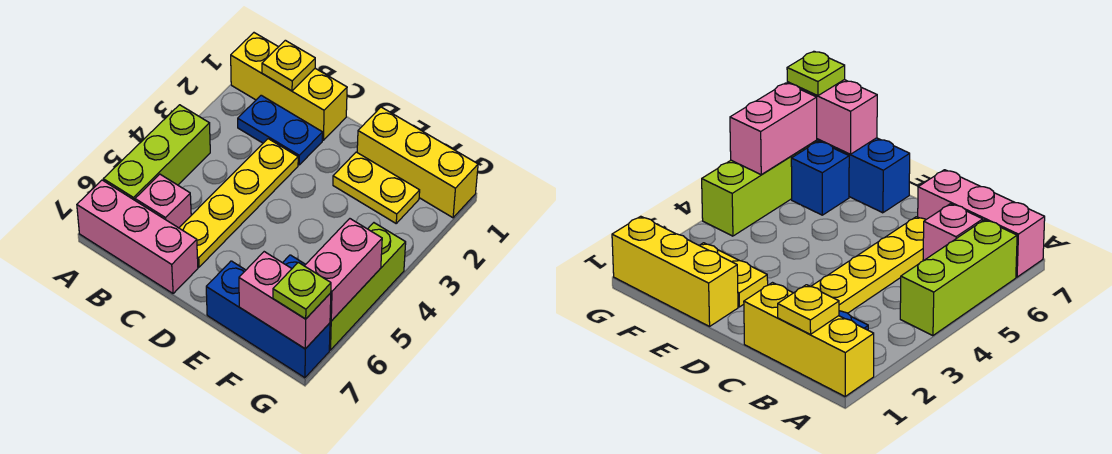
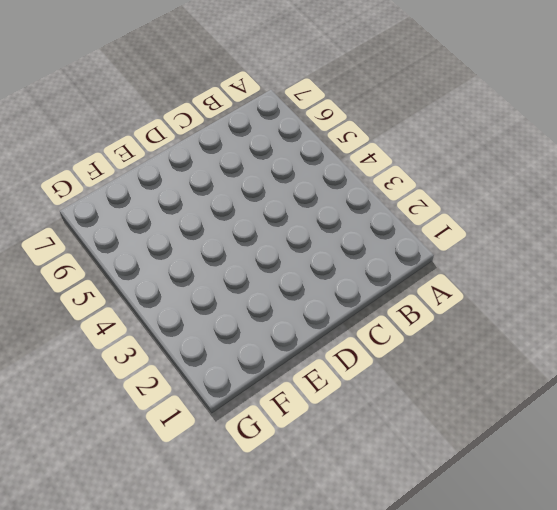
none -> yellow brick A1:C1 level 1
none -> lime brick A4:A6 level 1
none -> pink brick A7:C7 level 1

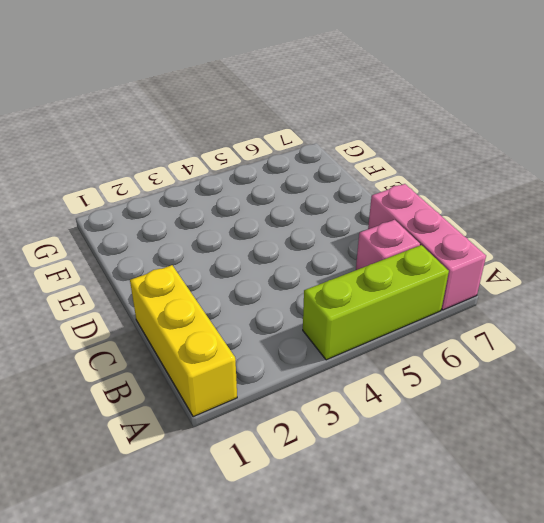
none -> blue plate B2:C2 level 1
none -> yellow plate C3:C6 level 1
none -> yellow brick E1:G1 level 1

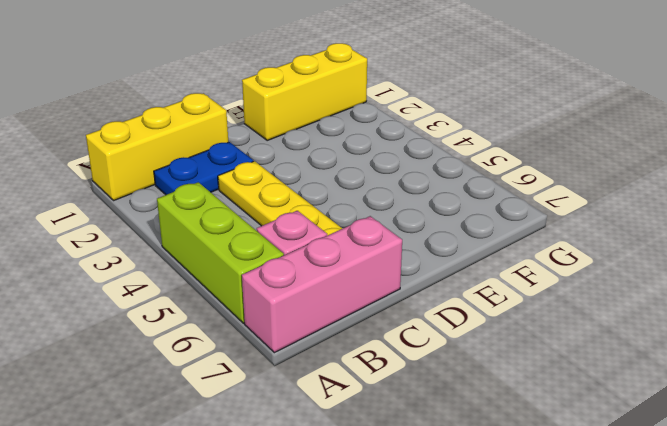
none -> yellow plate E2:F2 level 1
none -> blue brick E7:G7 level 1
none -> blue brick F6 level 1

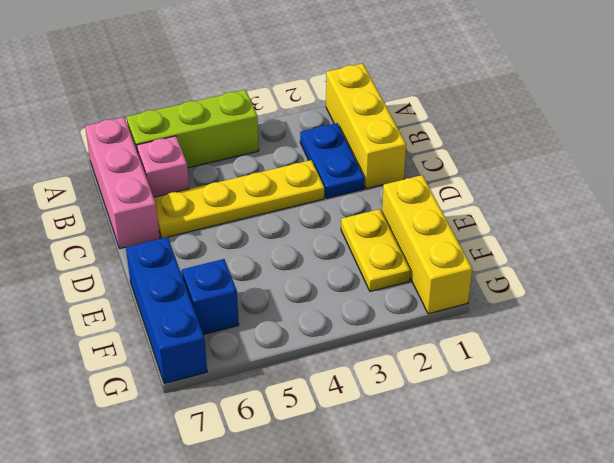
none -> lime brick G4:G6 level 1
none -> yellow plate B1 level 2
none -> pink brick F7:G7 level 2

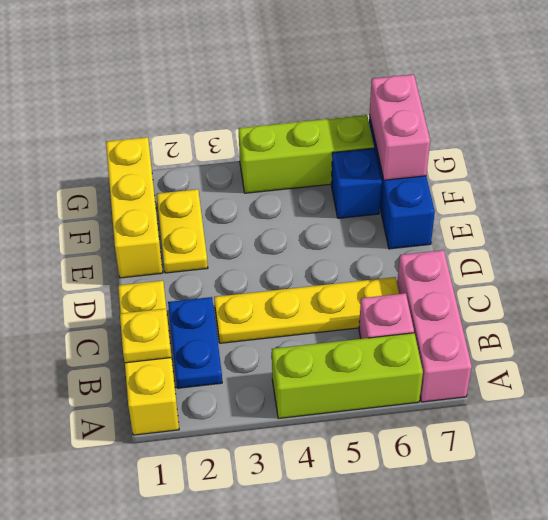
none -> pink brick G5:G6 level 2
none -> lime plate G7 level 3

